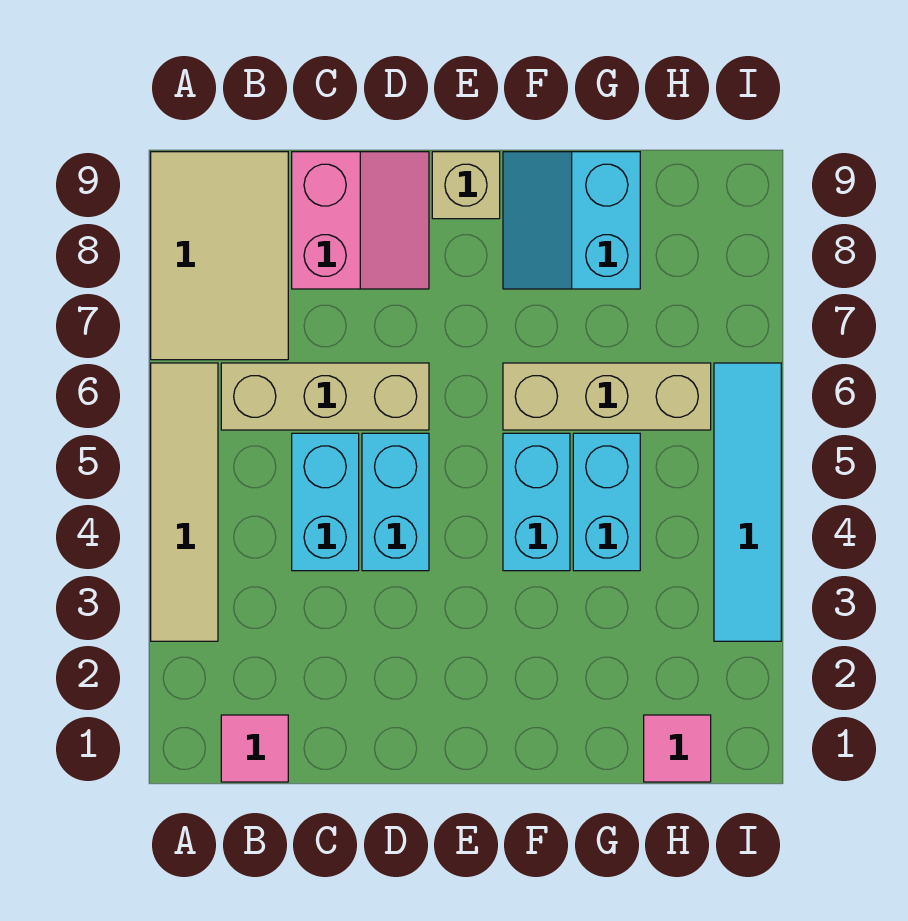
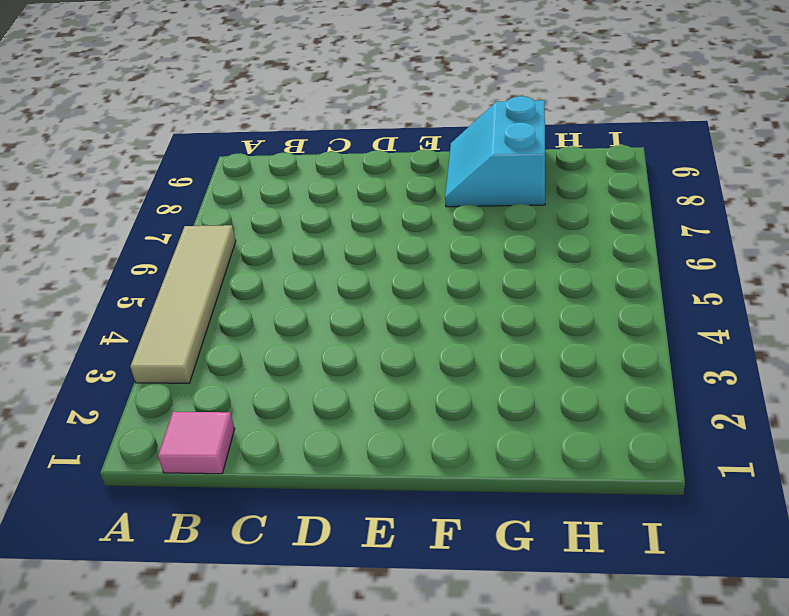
none -> tan tile A7:B9 level 1
none -> tan brick B6:D6 level 1
none -> cyan brick C4:C5 level 1

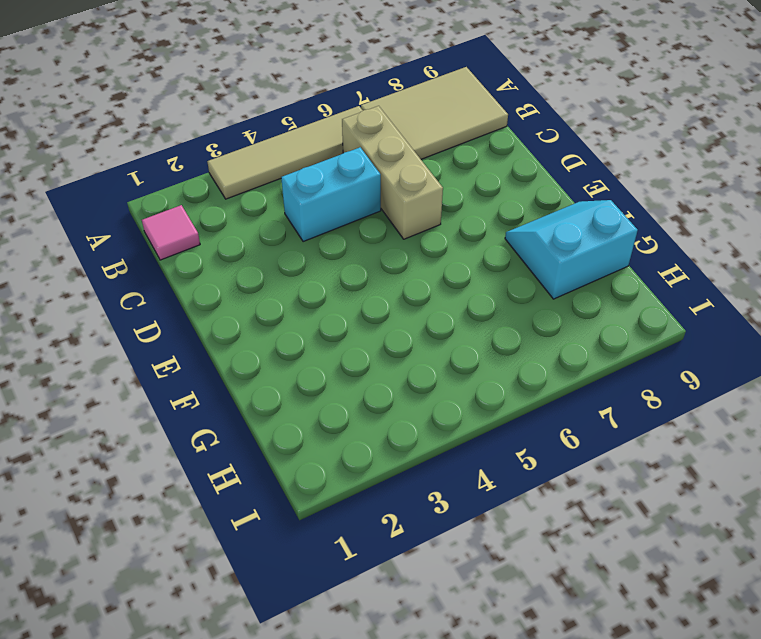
none -> pink slope C8:D9 level 1 top C
none -> cyan brick D4:D5 level 1
none -> tan brick E9 level 1

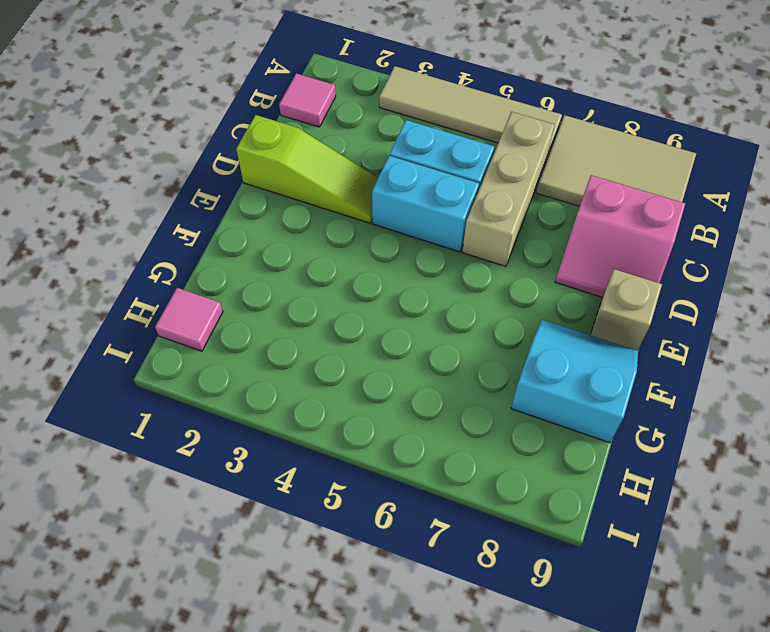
lime slope D1:D3 level 1 top 1 -> none
none -> cyan brick F4:F5 level 1
none -> tan brick F6:H6 level 1
none -> cyan brick G4:G5 level 1

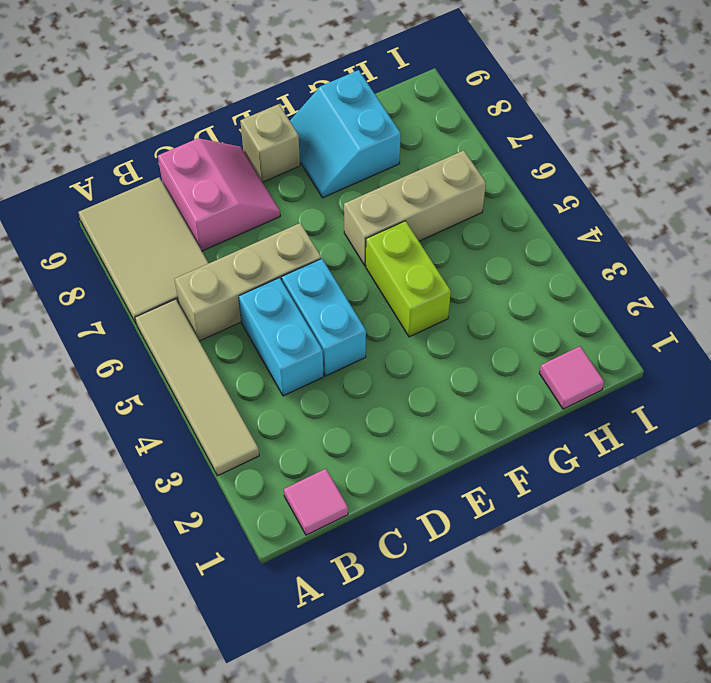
lime brick F4:F5 level 1 -> cyan brick F4:F5 level 1
none -> cyan brick G4:G5 level 1
none -> cyan tile I3:I6 level 1

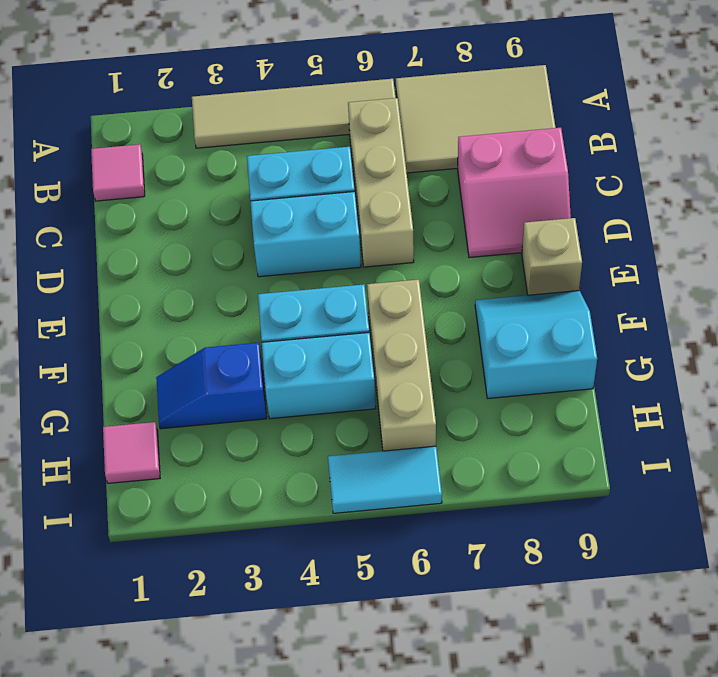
blue slope G2:G3 level 1 top 3 -> none
cyan tile I5:I6 level 1 -> cyan tile I3:I6 level 1

